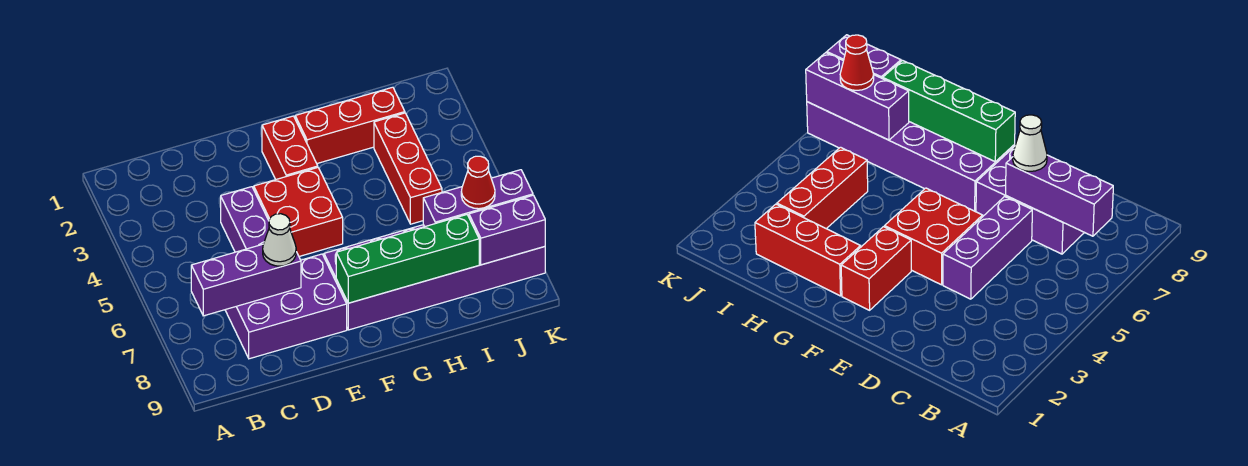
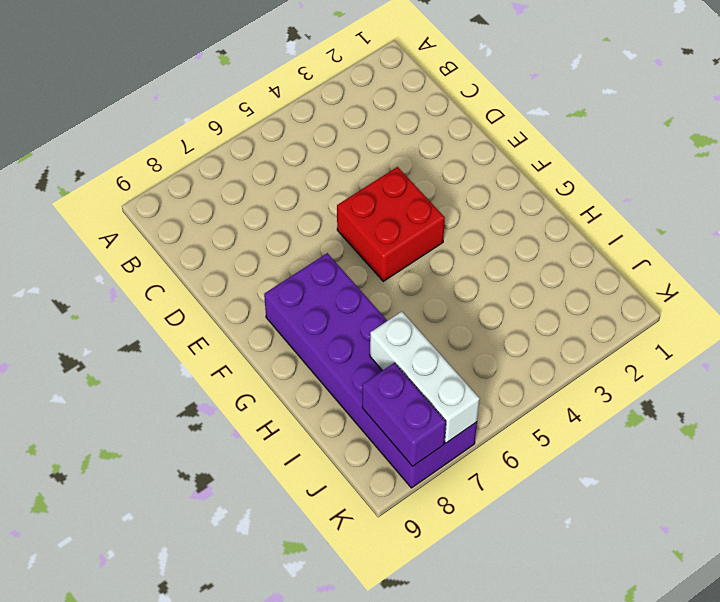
white brick I7:K7 level 2 -> purple brick I7:K7 level 2
none -> purple brick C7:E8 level 1
none -> purple brick D4:D6 level 1
none -> red brick F2:F3 level 1

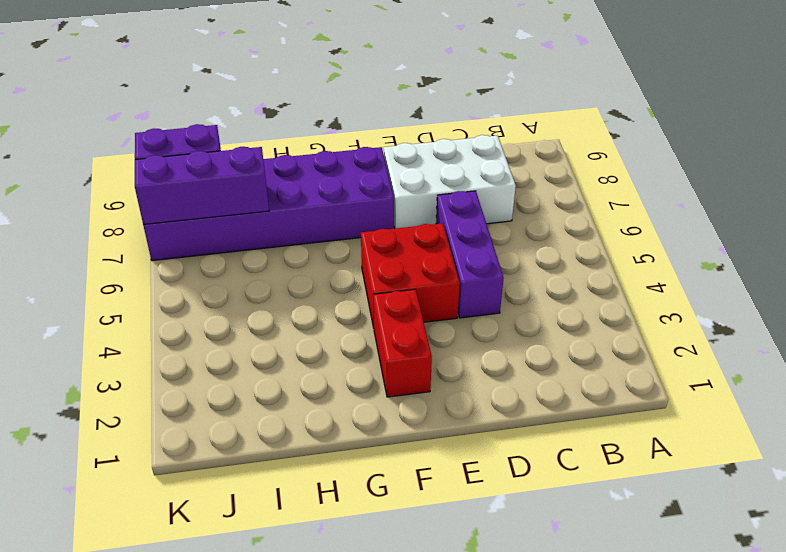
white brick C7:E8 level 1 -> purple brick C7:E8 level 1
none -> red brick G2:I2 level 1
none -> red brick I3:I5 level 1
none -> purple brick B7:D7 level 2

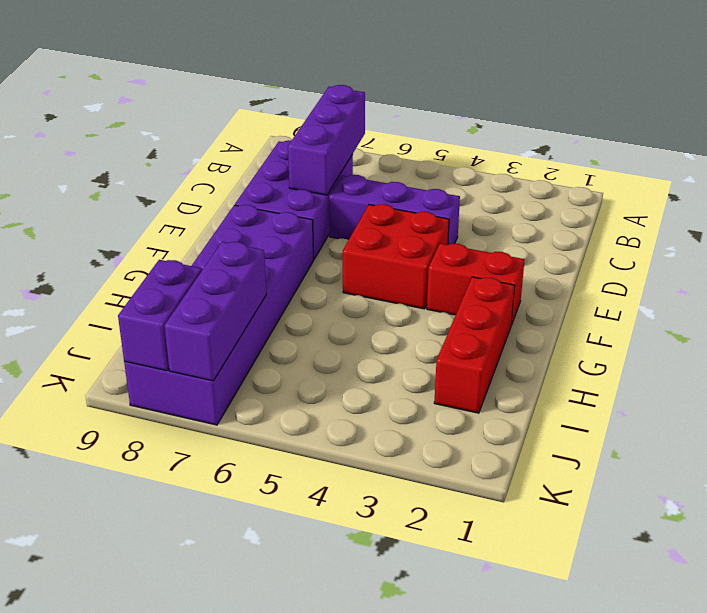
none -> red brick I3:I5 level 1
none -> green brick F8:I8 level 2
none -> white cone D7 level 3

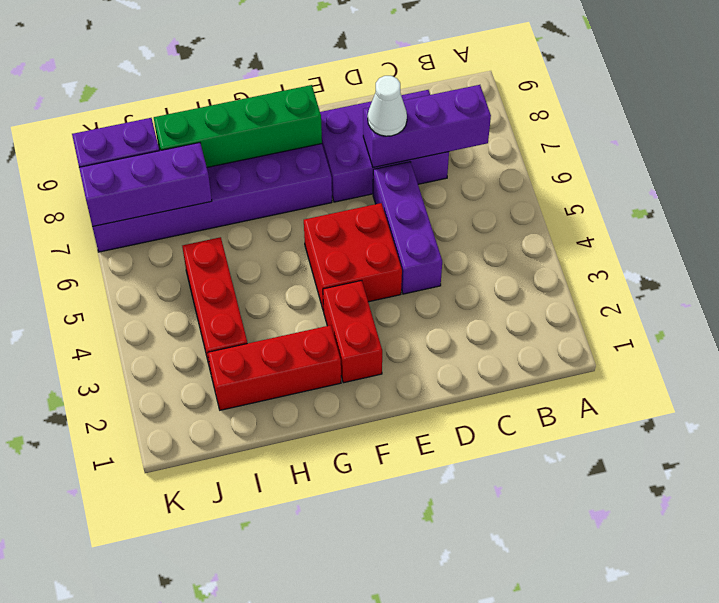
none -> red cone J7 level 3

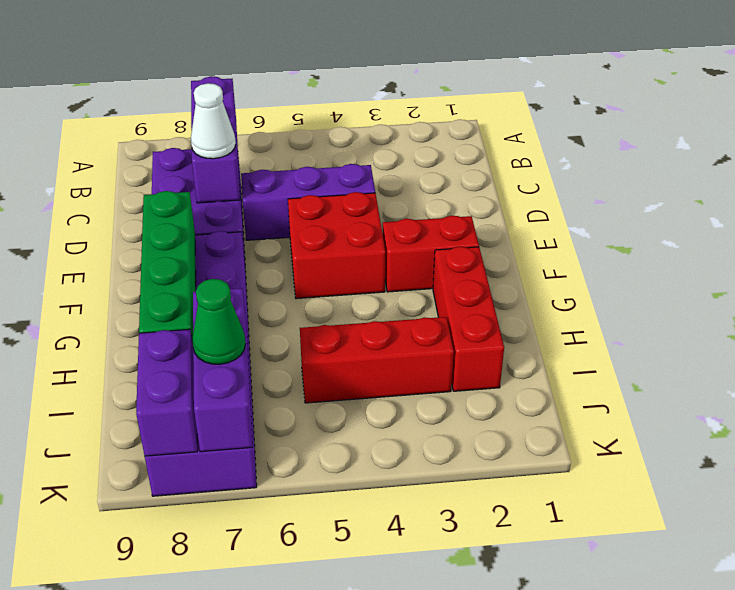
green cone J7 level 3 -> red cone J7 level 3

